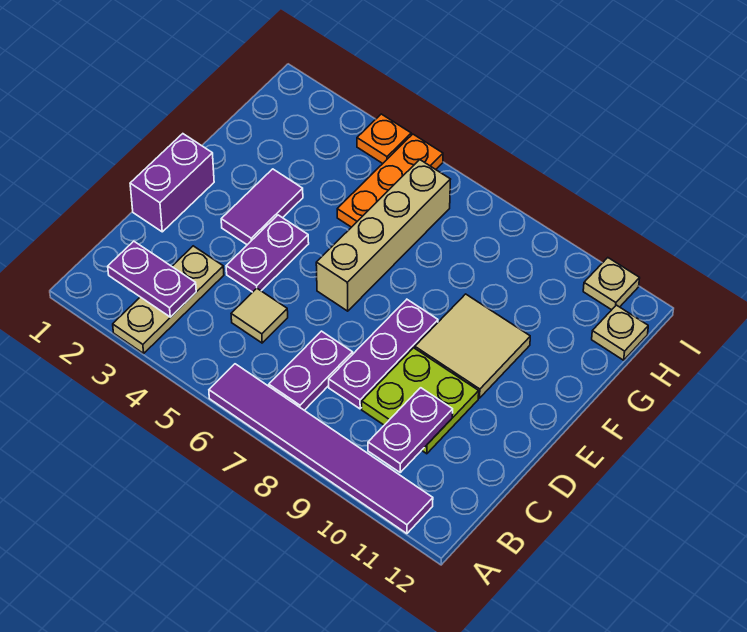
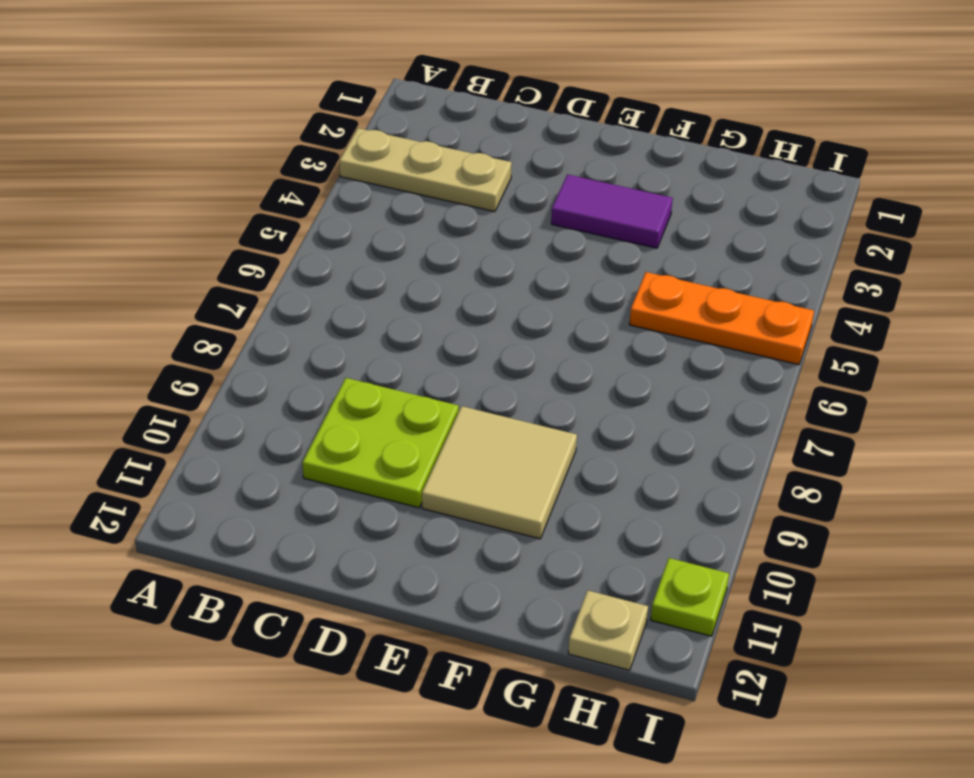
lime plate I11 level 1 -> tan plate I11 level 1
none -> purple tile A6:A11 level 1
none -> purple plate B7:C7 level 1
none -> tan tile C5 level 1

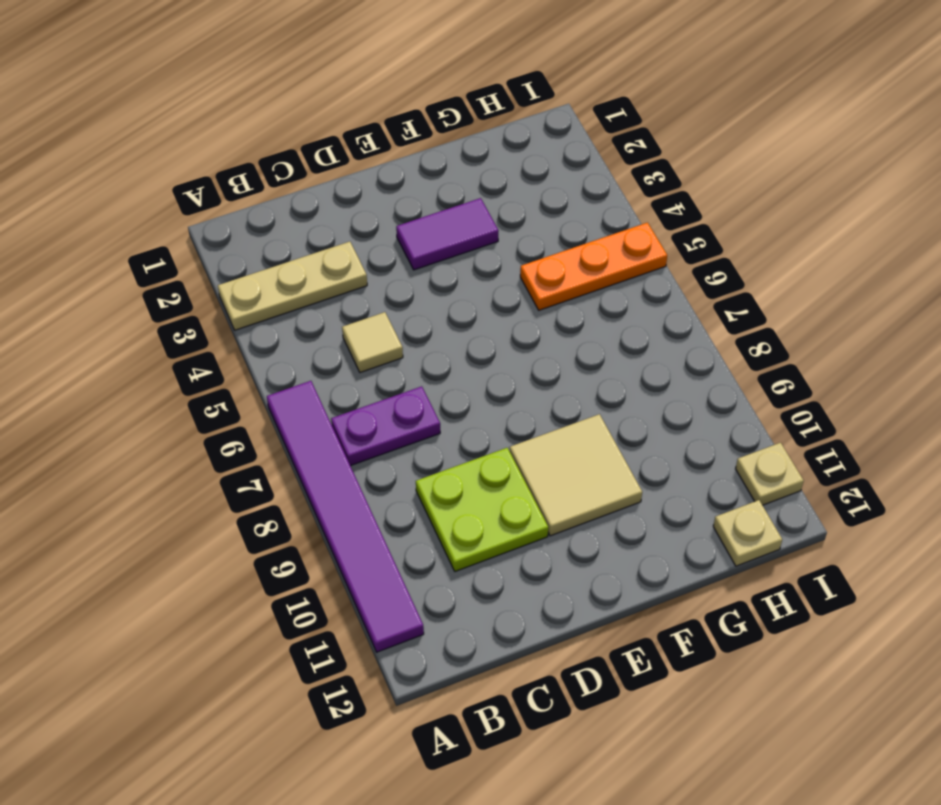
none -> purple plate C8:E8 level 1
none -> purple brick D1:E1 level 1
none -> purple plate D4:E4 level 1

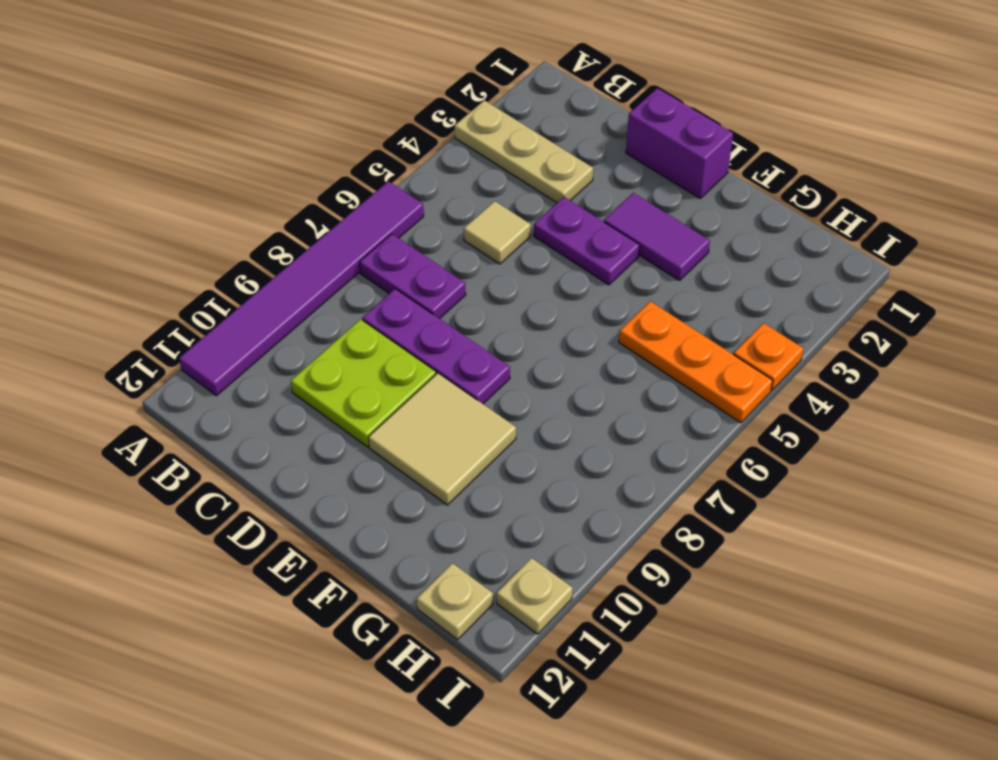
none -> tan brick E6:H6 level 1
none -> purple plate B2:B3 level 2
none -> purple plate B10:C10 level 2

